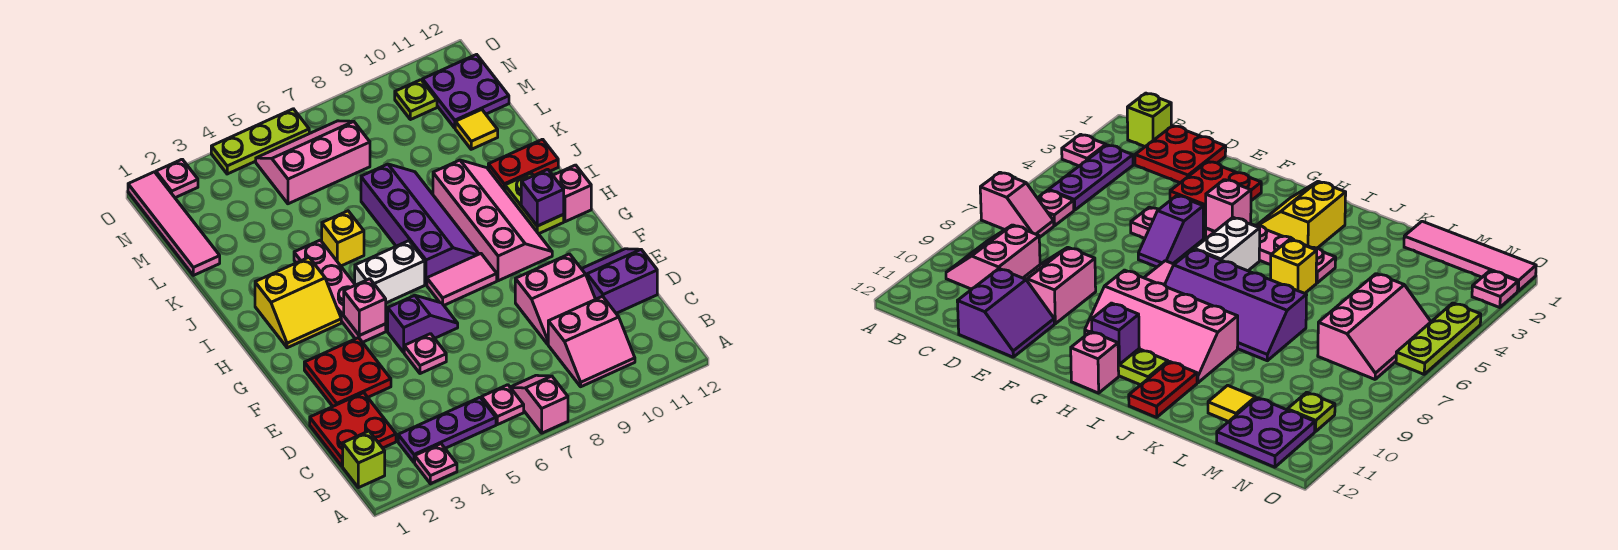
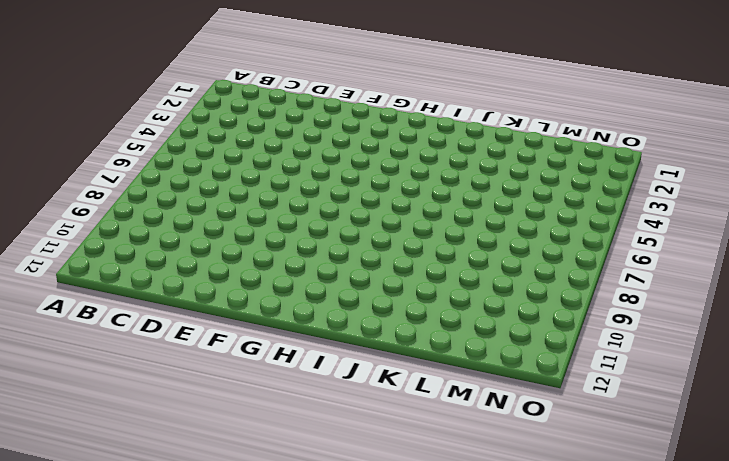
none -> pink plate A3 level 1
none -> pink slope A7:B7 level 1 top A
none -> lime brick B1 level 1
none -> purple plate B3:B5 level 1

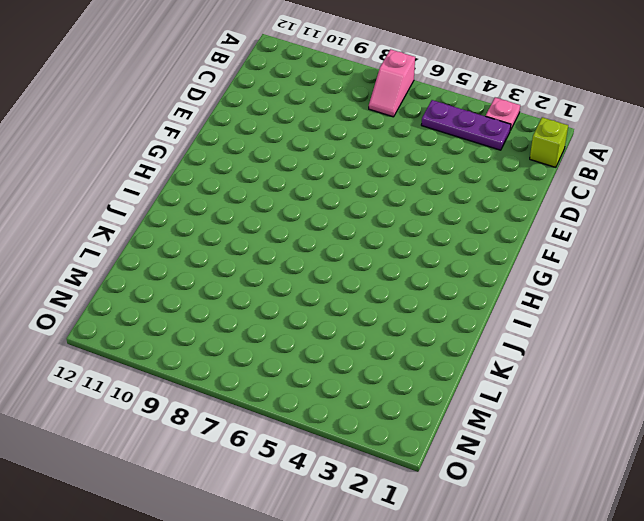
none -> pink plate B6 level 1
none -> pink slope B9:C10 level 1 top C
none -> red plate C1:D2 level 1
none -> pink slope D9:E10 level 1 top E

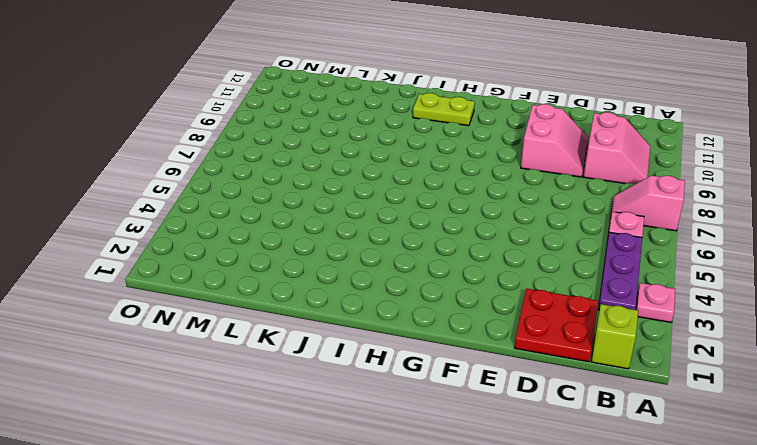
none -> purple slope D11:E12 level 1 top D
none -> red plate E2:F3 level 1
none -> pink plate E5 level 1
none -> purple slope F5:F6 level 1 top 5

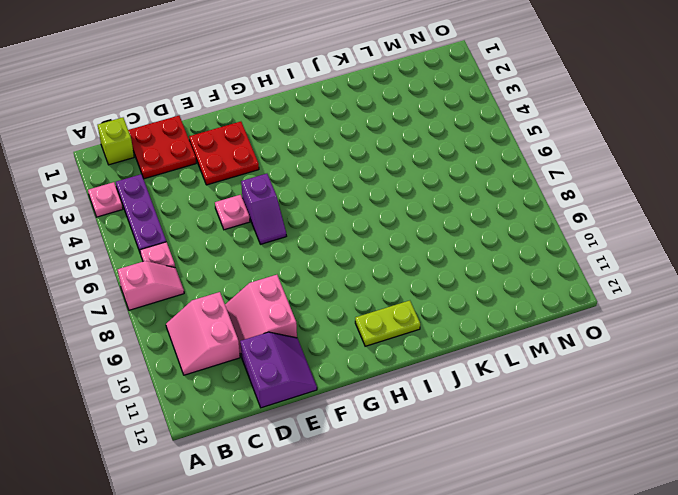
none -> pink plate G4:J4 level 1
none -> pink tile G7:G8 level 1
none -> pink slope G9:J10 level 1 top 9
none -> yellow slope H2:I3 level 1 top I

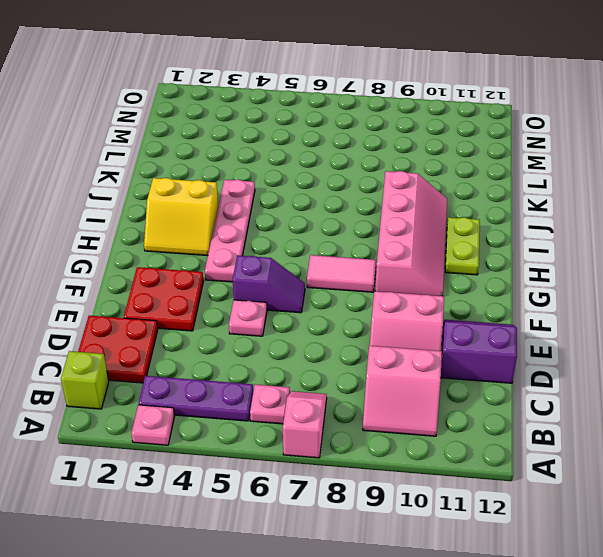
none -> white brick H5:H6 level 1
none -> purple slope H7:K8 level 1 top 7
none -> pink brick H12 level 1
none -> yellow brick J5 level 1

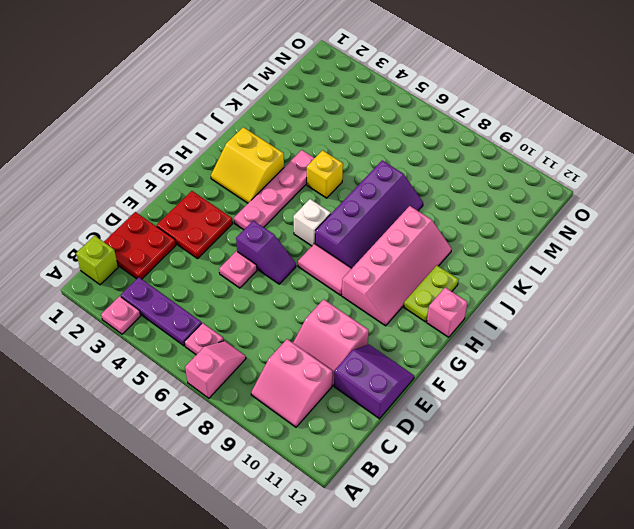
white brick H6 level 1 -> white brick H5:H6 level 1
none -> red plate J11:J12 level 1
none -> pink tile L1:O1 level 1
none -> yellow tile L11 level 1
none -> pink slope M5:N7 level 1 top M

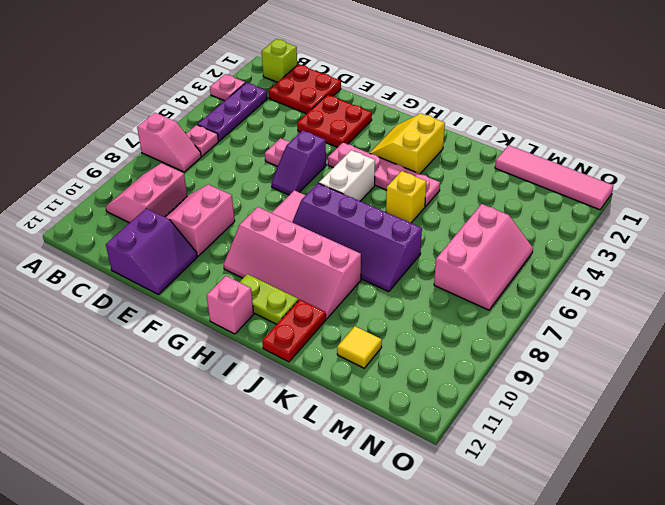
none -> purple plate M11:N12 level 1
none -> lime plate N10 level 1
none -> pink plate O2 level 1
none -> lime plate O4:O6 level 1

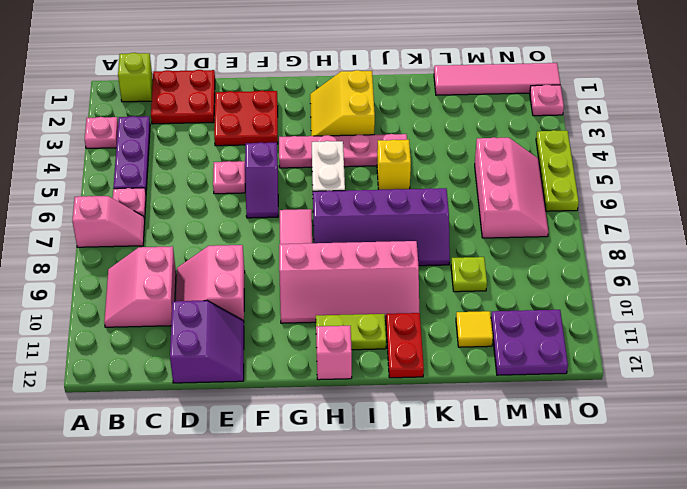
lime plate L9 level 1 -> lime plate N10 level 1
none -> pink brick G4 level 2
none -> purple brick H11 level 2

